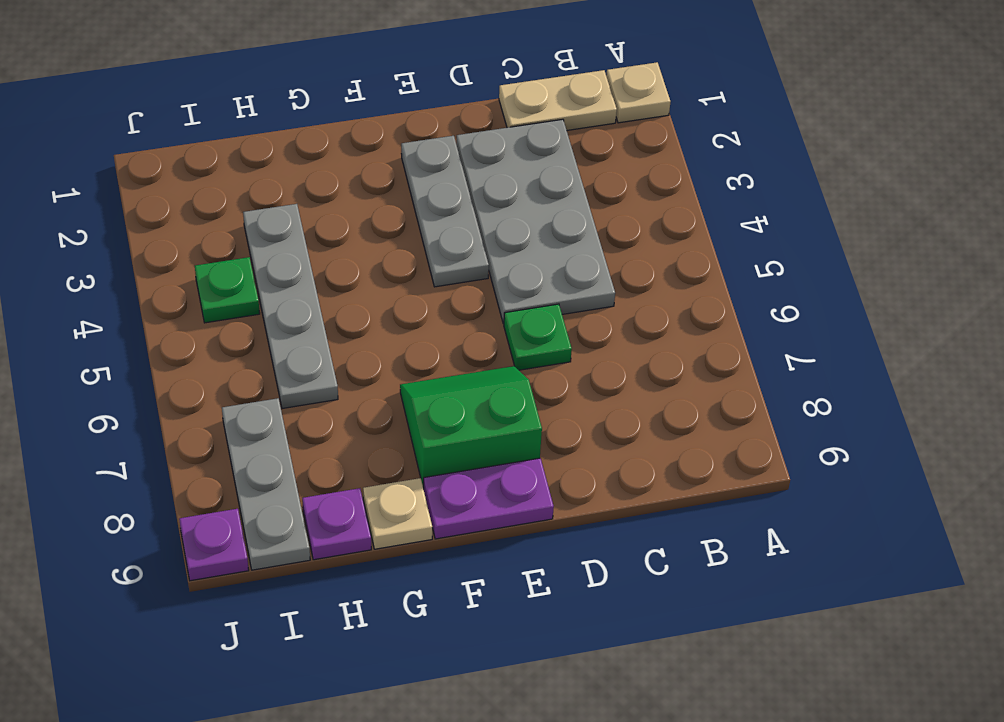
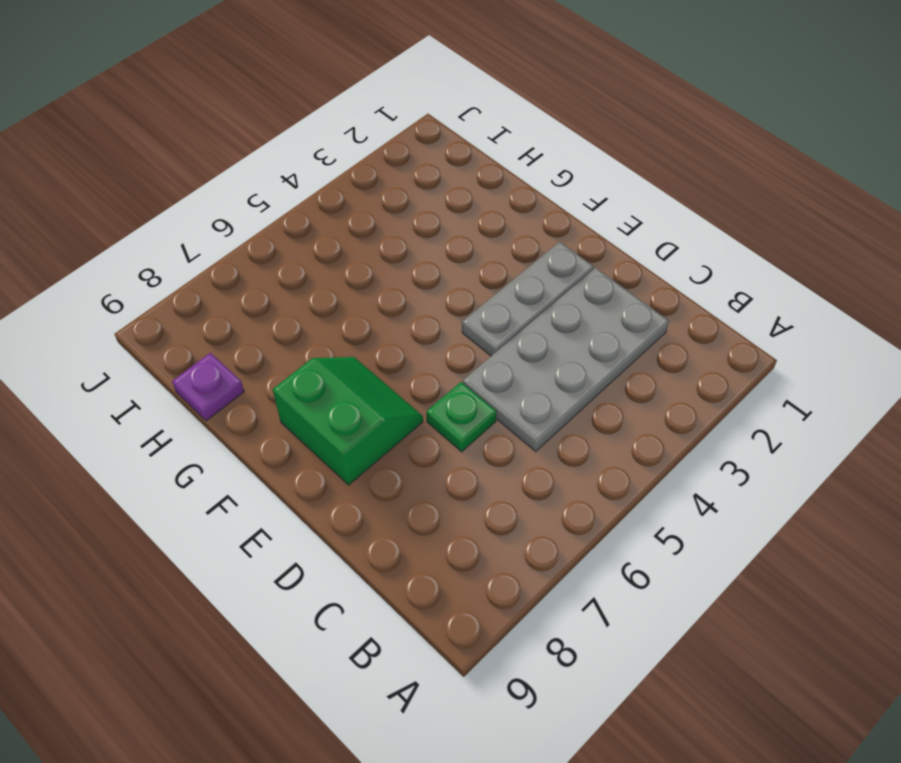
none -> tan plate A1 level 1
none -> tan plate B1:C1 level 1
none -> purple plate E9:F9 level 1

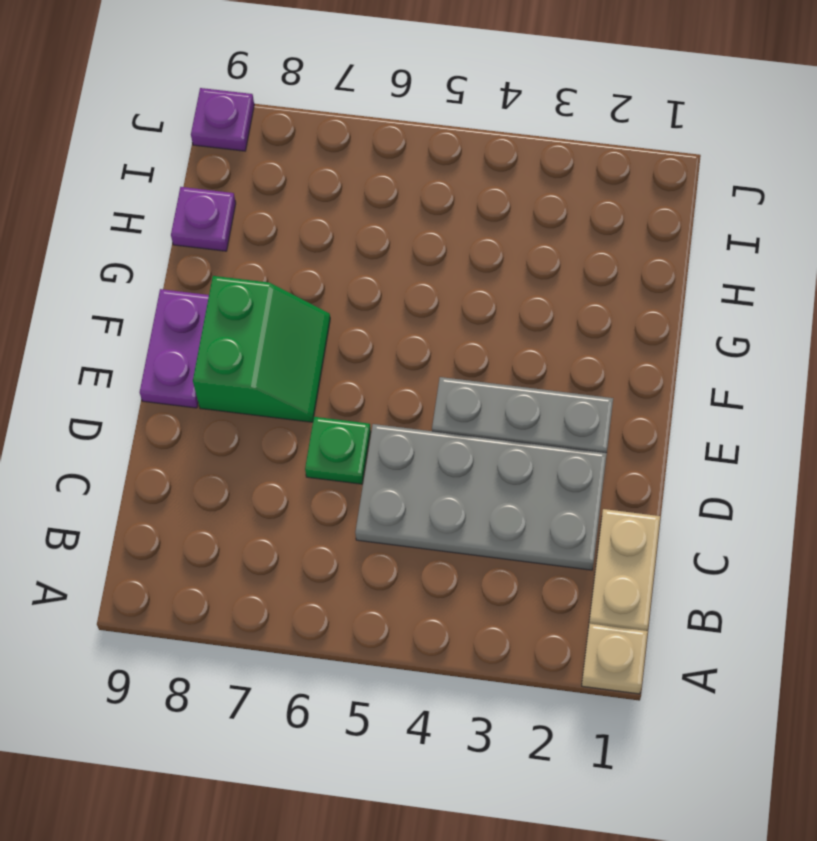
none -> tan plate G9 level 1
none -> grey plate H3:H6 level 1
none -> green plate I4 level 1

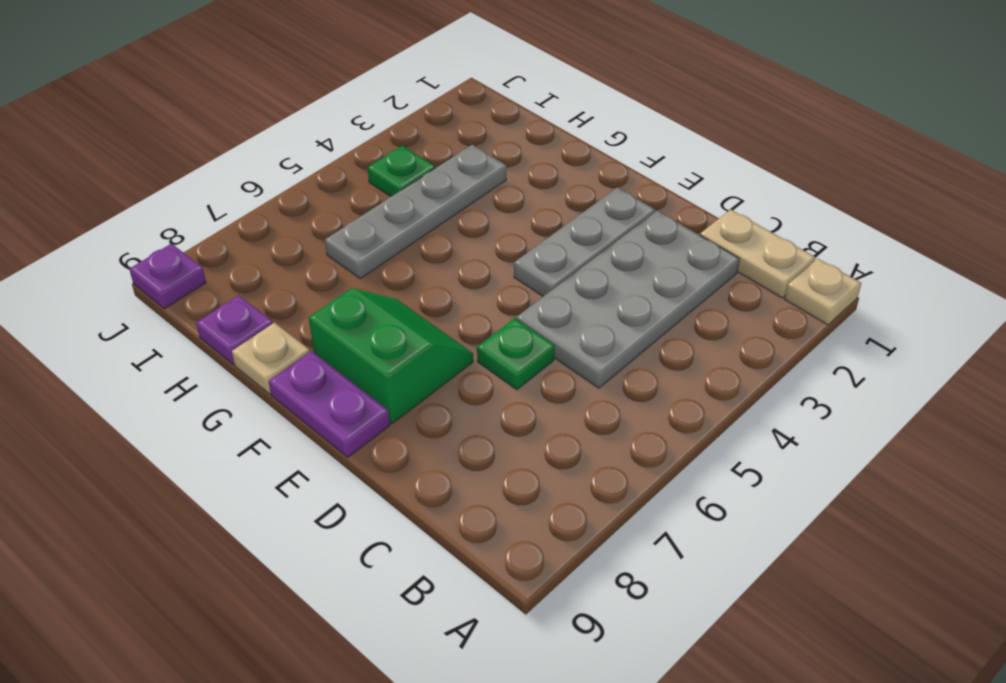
none -> grey plate I7:I9 level 1

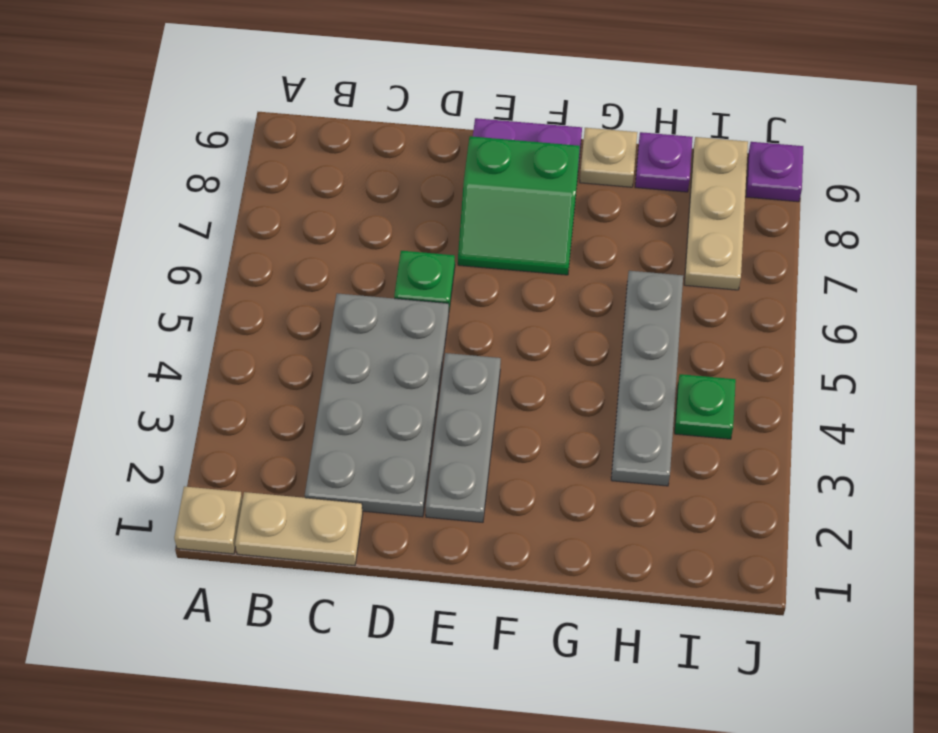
tan plate I7:I9 level 1 -> grey plate I7:I9 level 1

